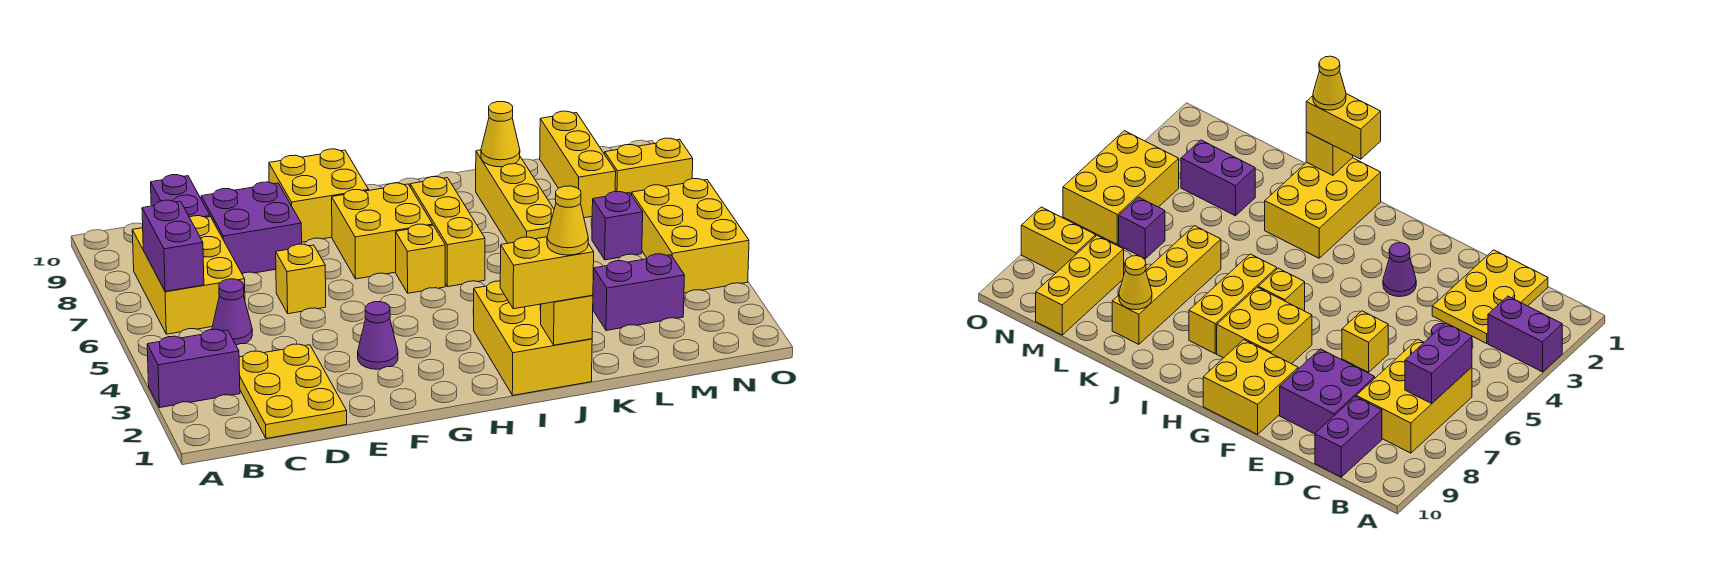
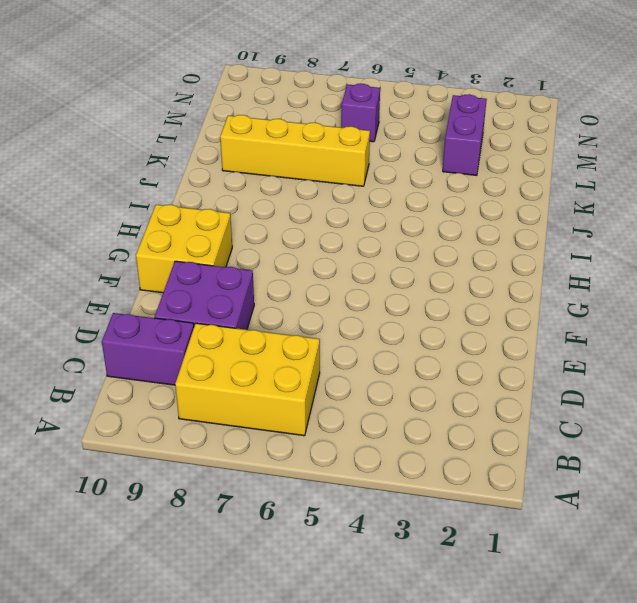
none -> purple brick A3:B3 level 1
none -> yellow plate C1:D3 level 1
none -> purple cone C5 level 1

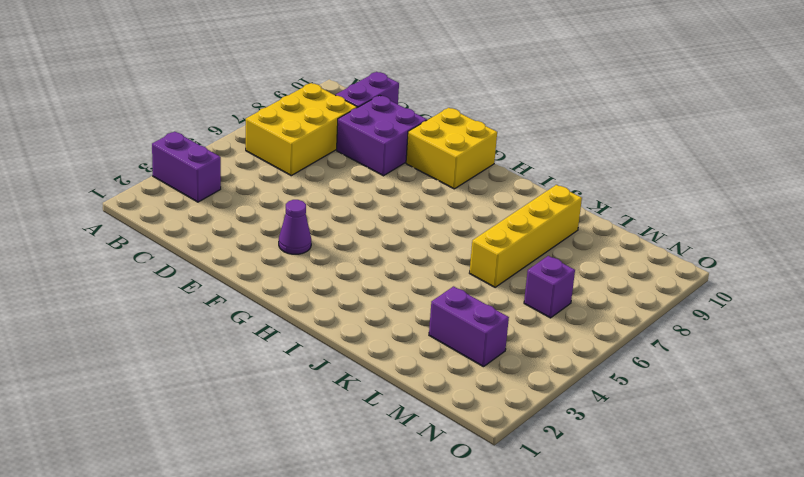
none -> yellow plate C1:D3 level 1
none -> purple cone C5 level 1
none -> yellow brick E6 level 1

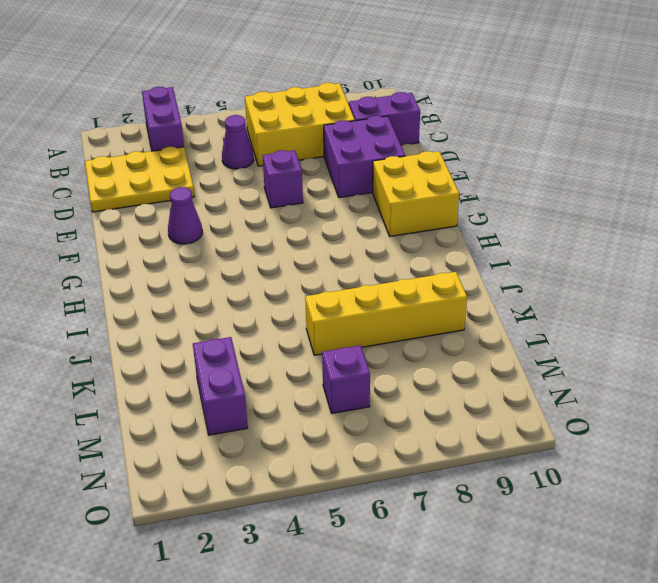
purple brick E6 level 1 -> yellow brick E6 level 1
none -> yellow brick G7:H8 level 1
none -> yellow brick H6 level 1
none -> yellow brick I1:J3 level 1

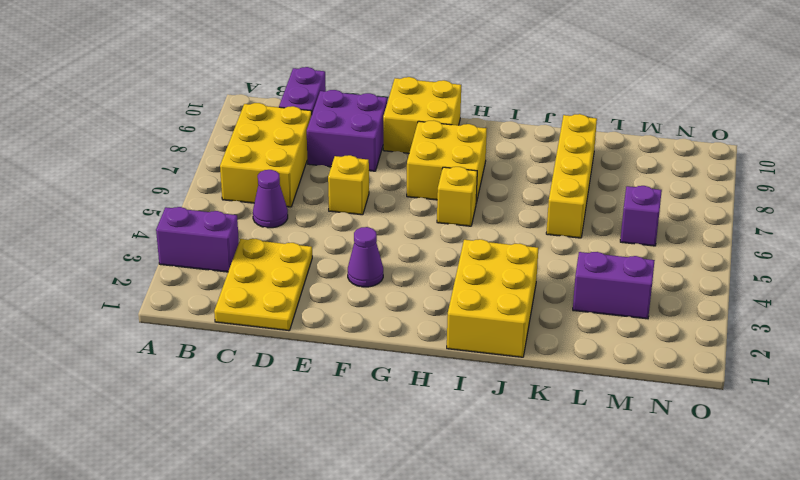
none -> yellow brick I6:I8 level 1
none -> yellow brick M8:M10 level 1
none -> yellow brick N4:O6 level 1

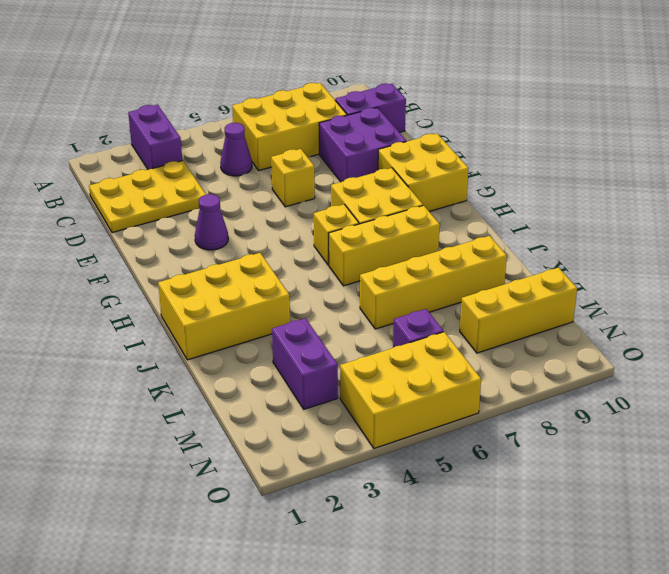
none -> yellow brick N8:O8 level 1
none -> purple brick B6:B7 level 2
none -> yellow brick J1 level 2

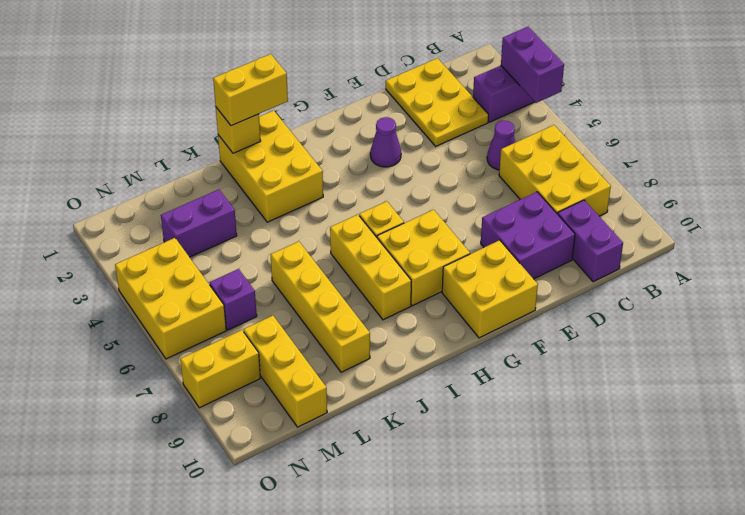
purple brick A3:A4 level 2 -> purple brick B6:B7 level 2
none -> yellow brick E6 level 1
none -> yellow cone K9 level 2
none -> yellow cone J1 level 4

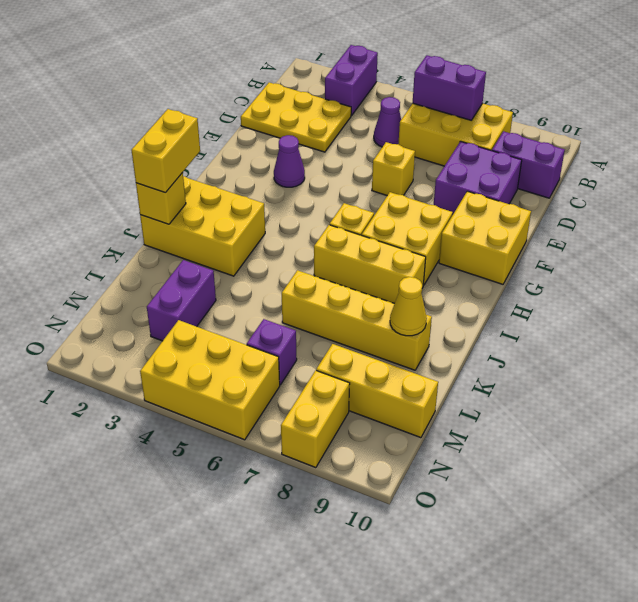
none -> yellow cone J1 level 4

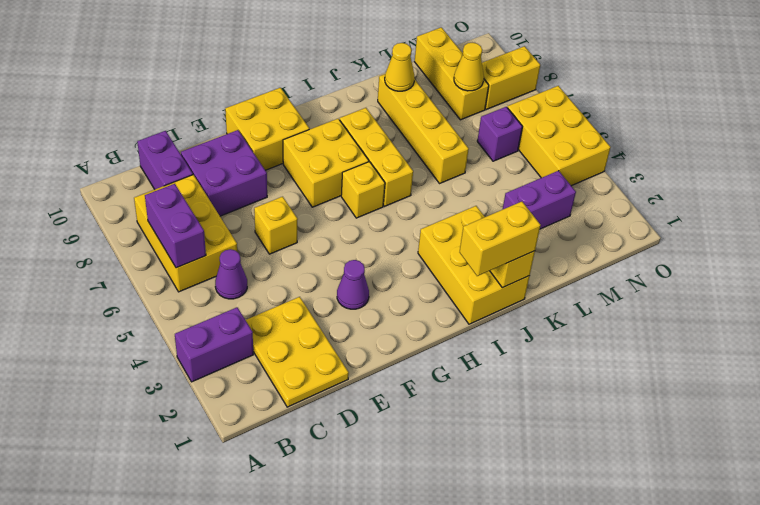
yellow cone M8 level 2 -> yellow cone J1 level 4

